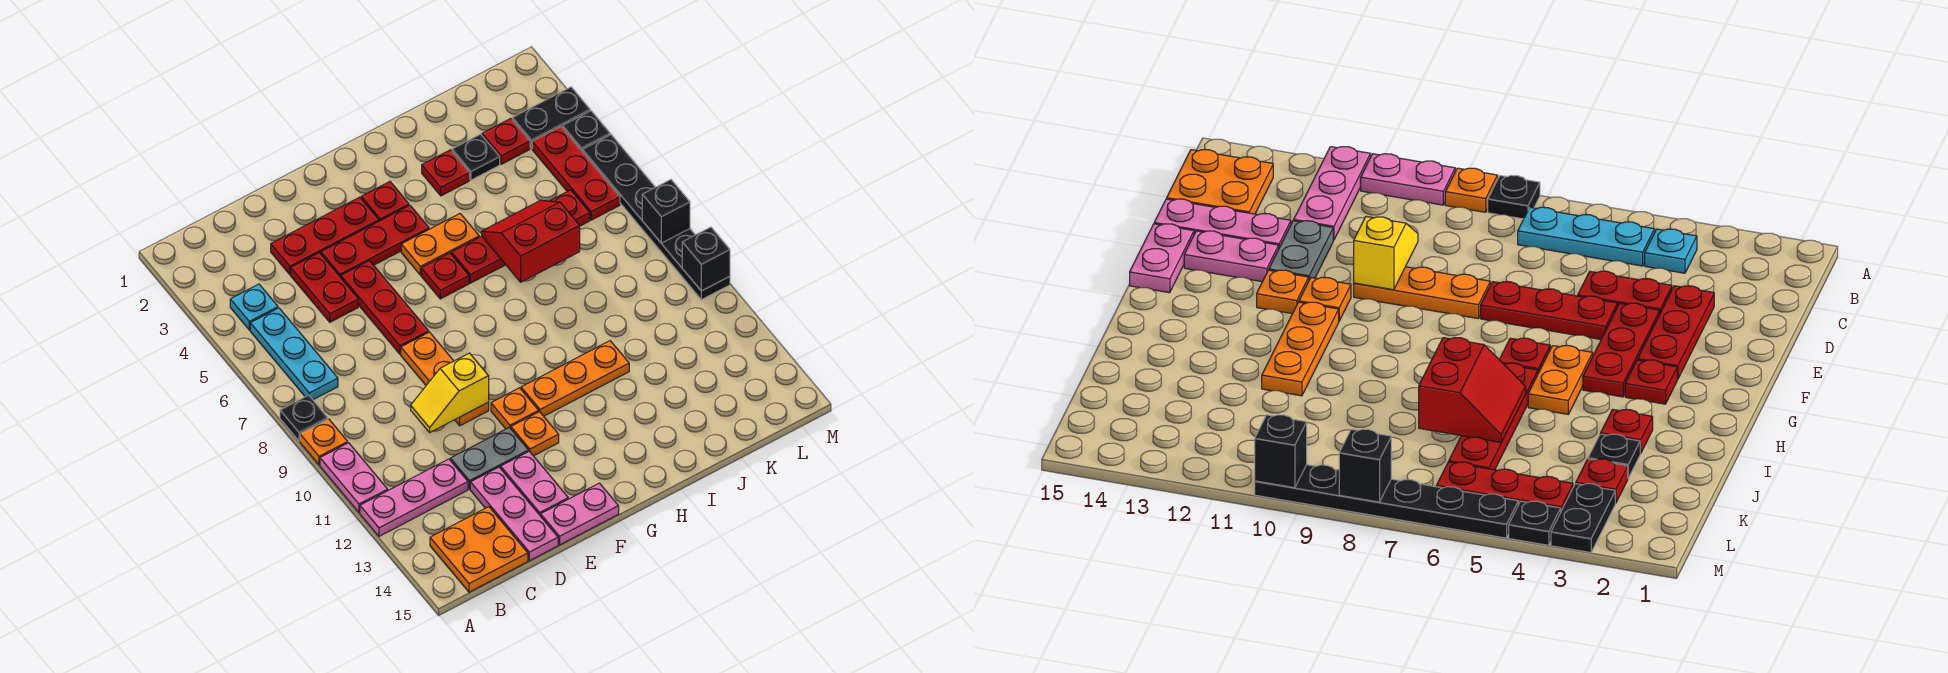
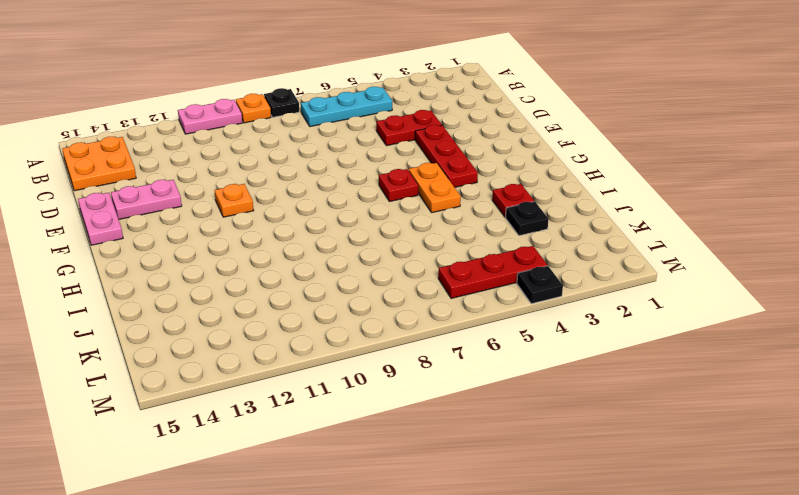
none -> pink plate A12:C12 level 1
none -> cyan plate B4 level 1
none -> red plate D3:F3 level 1
none -> grey plate D12:E12 level 1

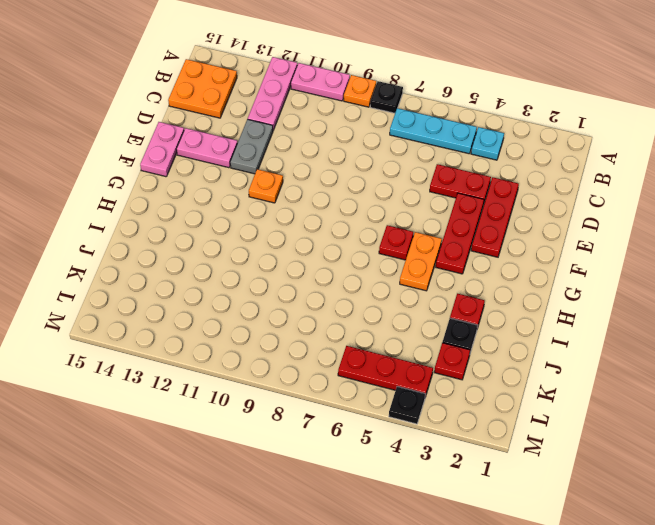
none -> pink plate D13:D15 level 1
none -> red plate E5:E7 level 1
none -> orange plate E8:E10 level 1
none -> orange plate F12 level 1

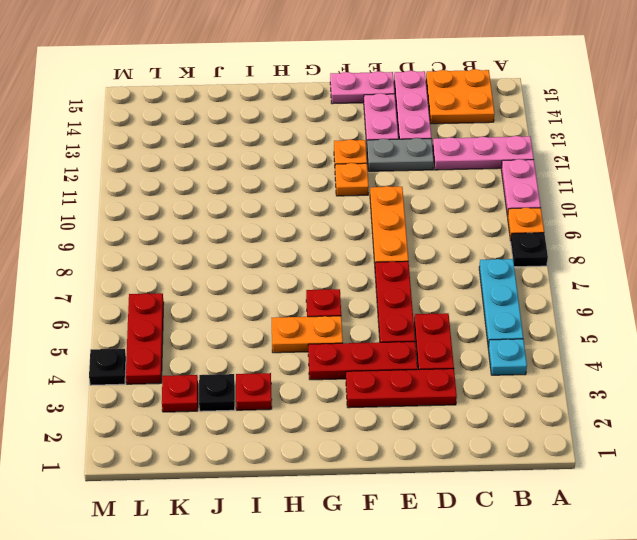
none -> red plate G3 level 1
none -> orange plate G11:I11 level 1
none -> red plate H6:K6 level 1
none -> black plate L3:M3 level 1

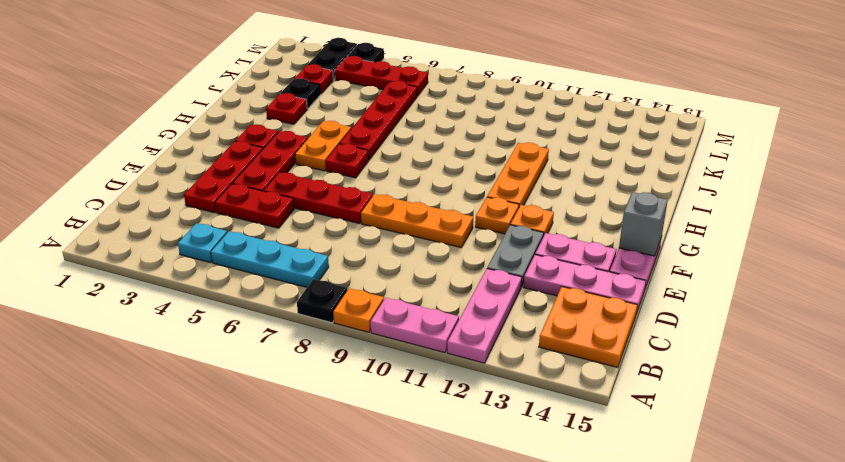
grey brick F15 level 2 -> none
none -> black plate M5:M10 level 1
none -> yellow slope D10:E10 level 2 top E
none -> red slope I6:J7 level 2 top 7
none -> black brick M8 level 2

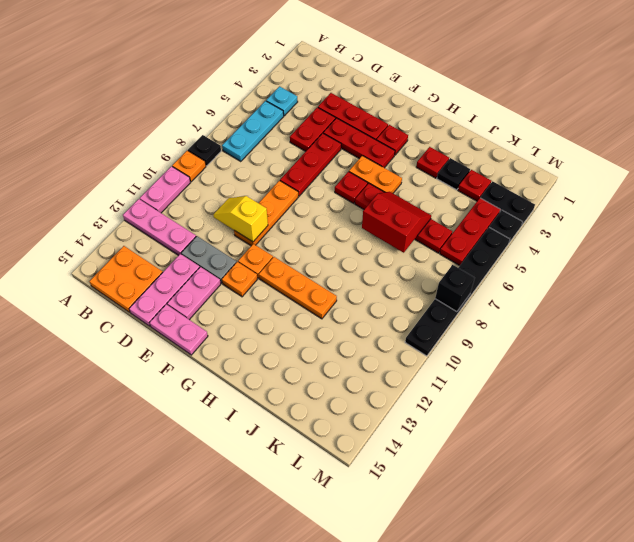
none -> black brick M10 level 2

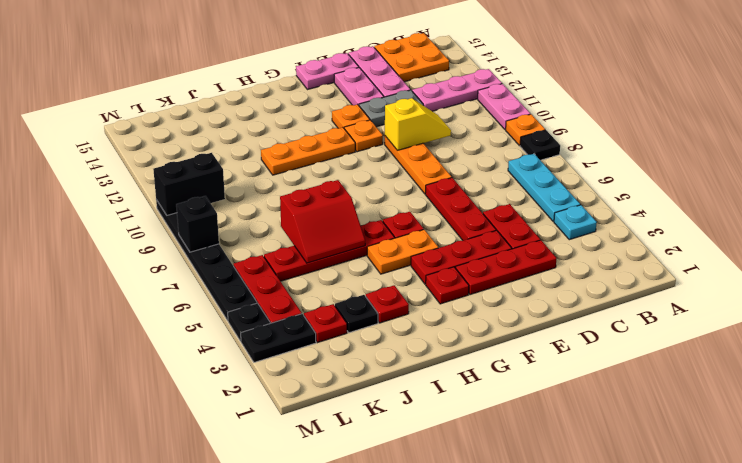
black brick L10:M10 level 2 -> black brick M10 level 2

